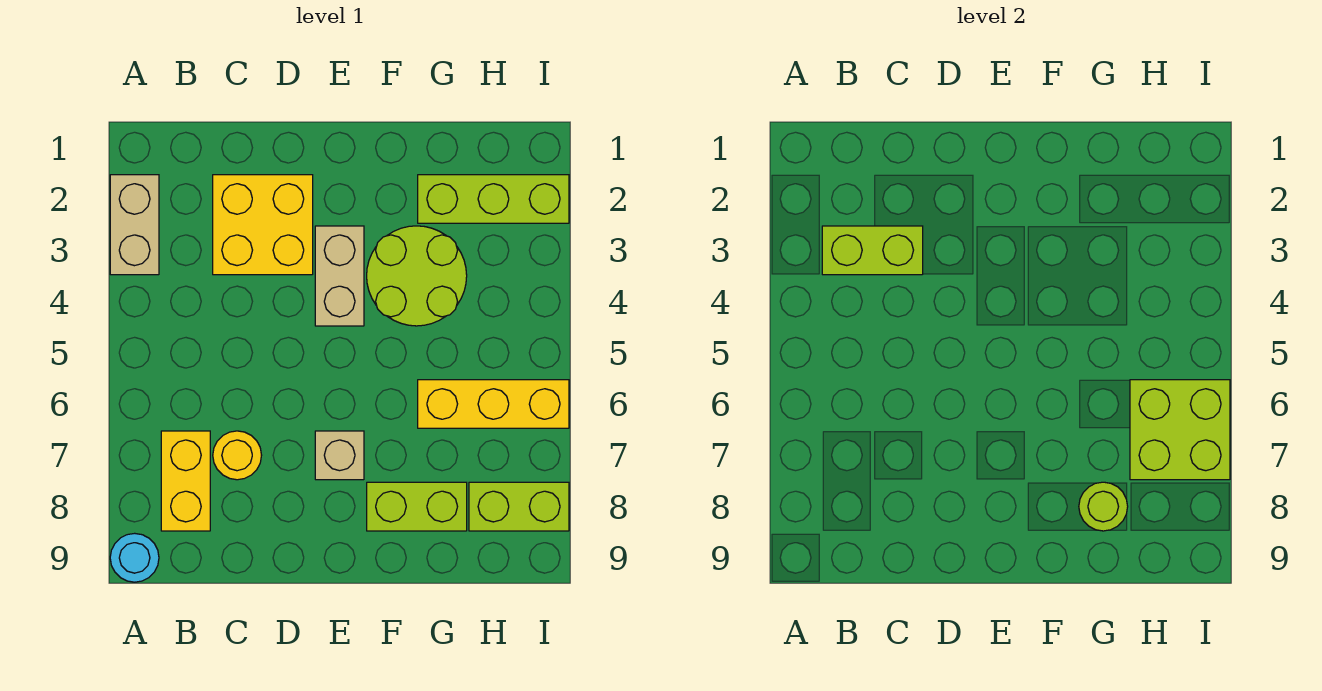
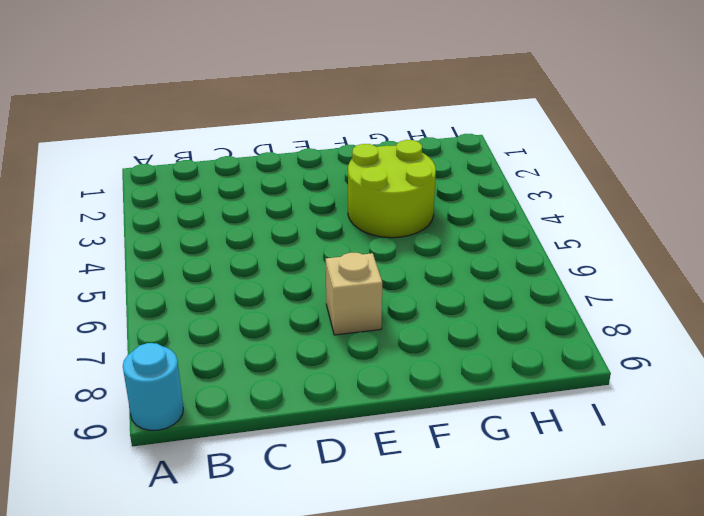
none -> tan brick A2:A3 level 1
none -> yellow brick B7:B8 level 1
none -> yellow brick C2:D3 level 1

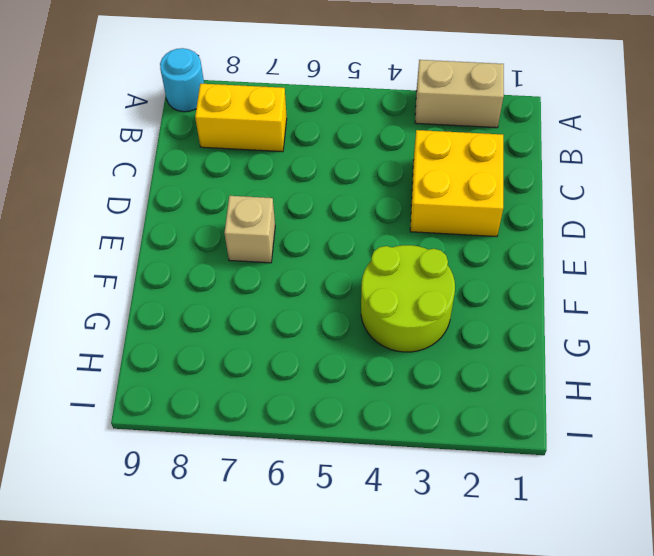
none -> yellow round brick C7 level 1
none -> tan brick E3:E4 level 1
none -> lime brick F8:G8 level 1

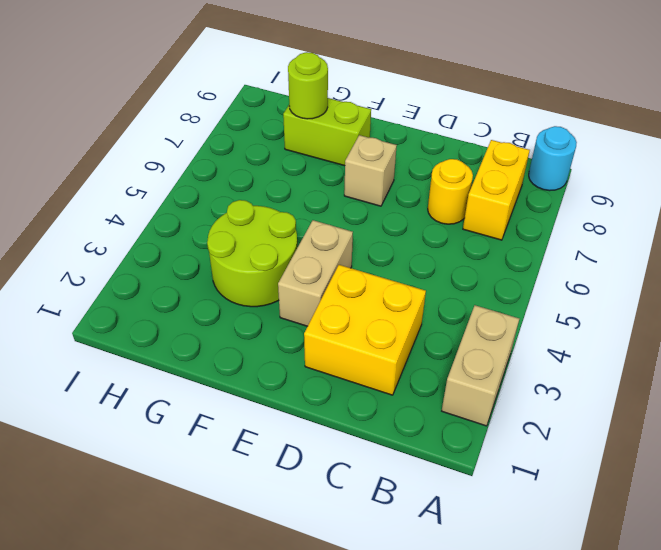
none -> lime brick G2:I2 level 1
none -> yellow brick G6:I6 level 1
none -> lime brick H8:I8 level 1

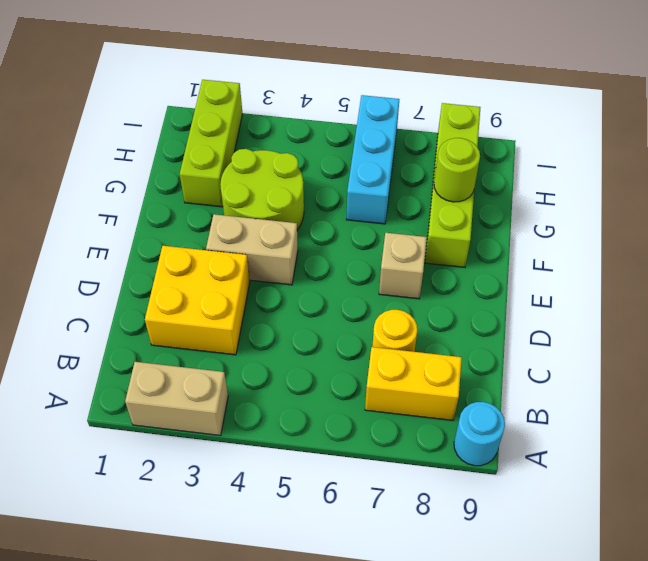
cyan brick G6:I6 level 1 -> yellow brick G6:I6 level 1
none -> lime brick B3:C3 level 2
none -> lime brick H6:I7 level 2

